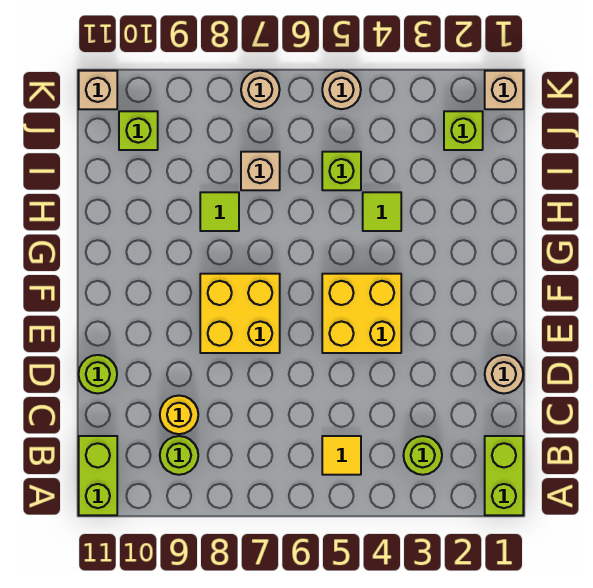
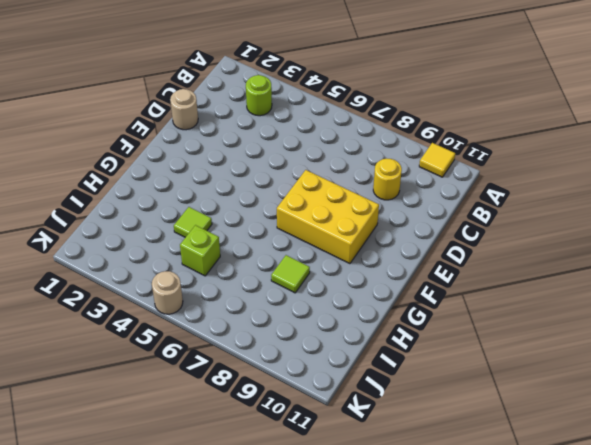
yellow tile A10 level 1 -> yellow tile B5 level 1
yellow brick E7:F9 level 1 -> yellow brick E7:F8 level 1
none -> lime brick A1:B1 level 1
none -> lime brick A11:B11 level 1
none -> lime round brick B9 level 1

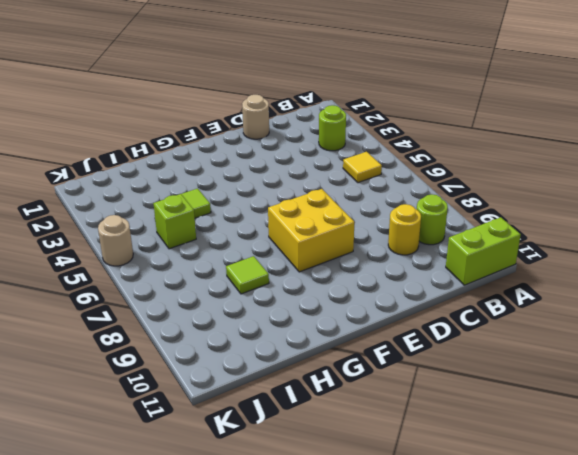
none -> lime brick A1:B1 level 1
none -> lime round brick D11 level 1
none -> yellow brick E4:F5 level 1

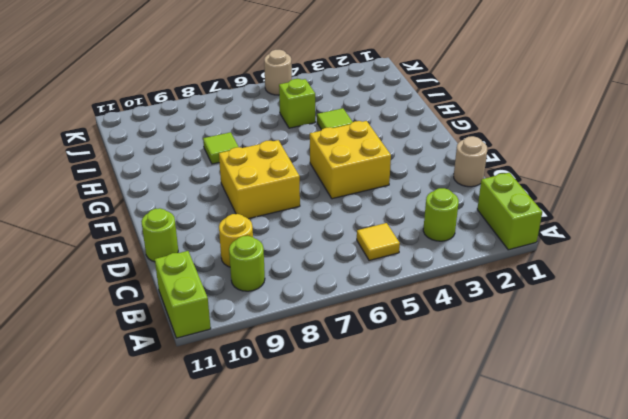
none -> tan brick I7 level 1
none -> lime brick J2 level 1
none -> lime brick J10 level 1

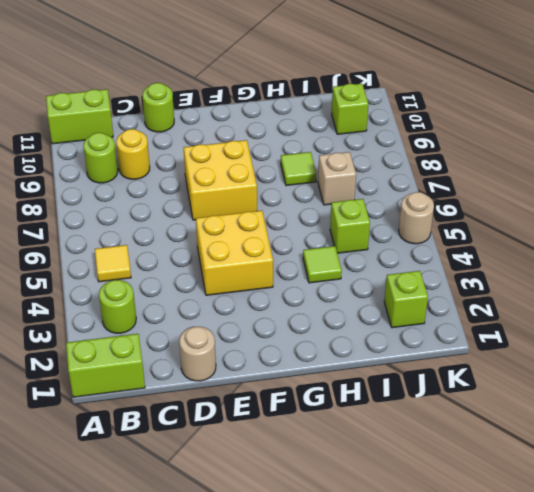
none -> tan brick K1 level 1
none -> tan round brick K7 level 1
none -> tan brick K11 level 1

